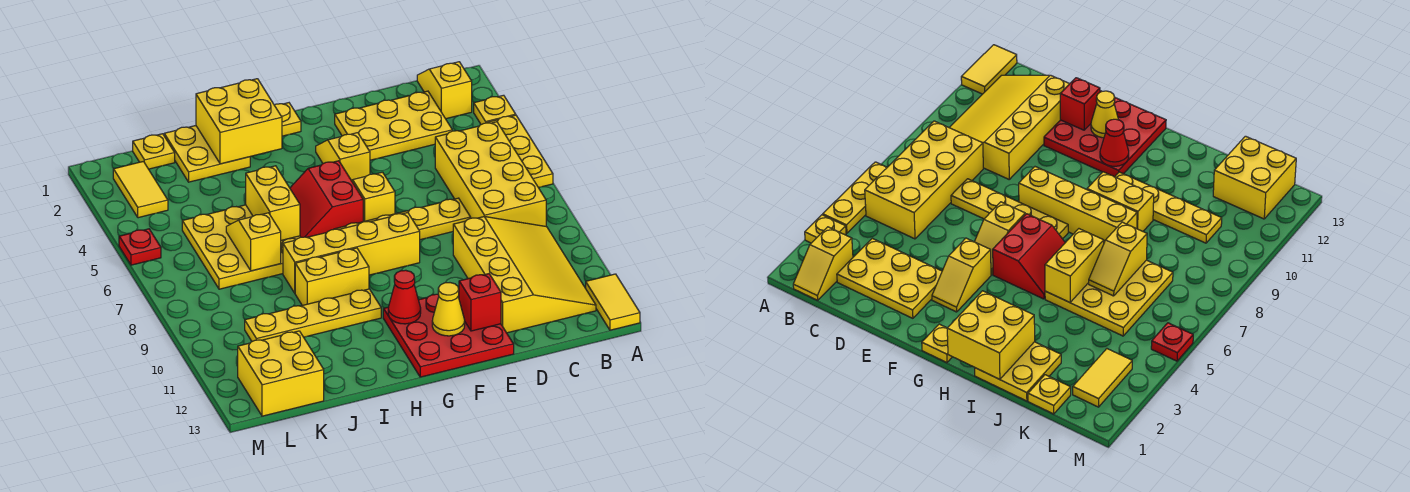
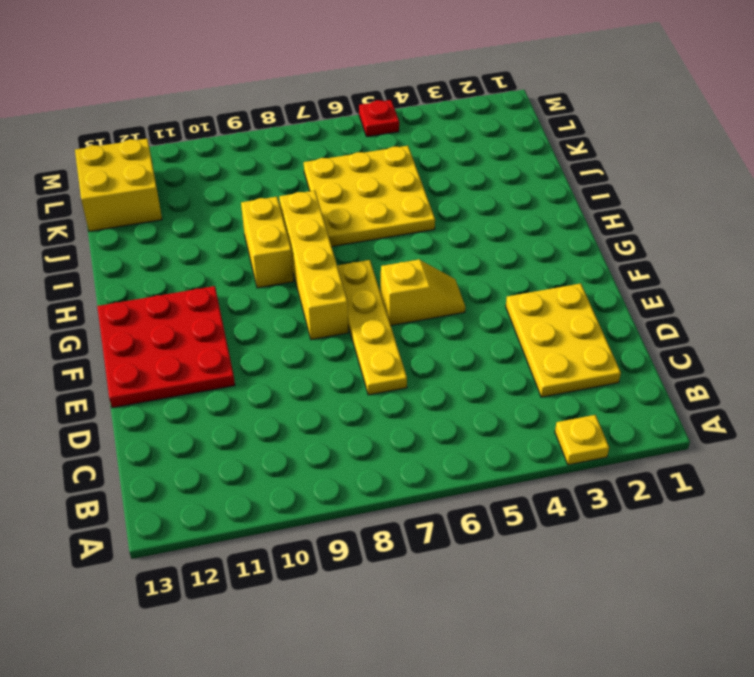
none -> yellow plate A4:A6 level 1
none -> yellow tile A12:A13 level 1
none -> yellow slope B1:B2 level 1 top 2

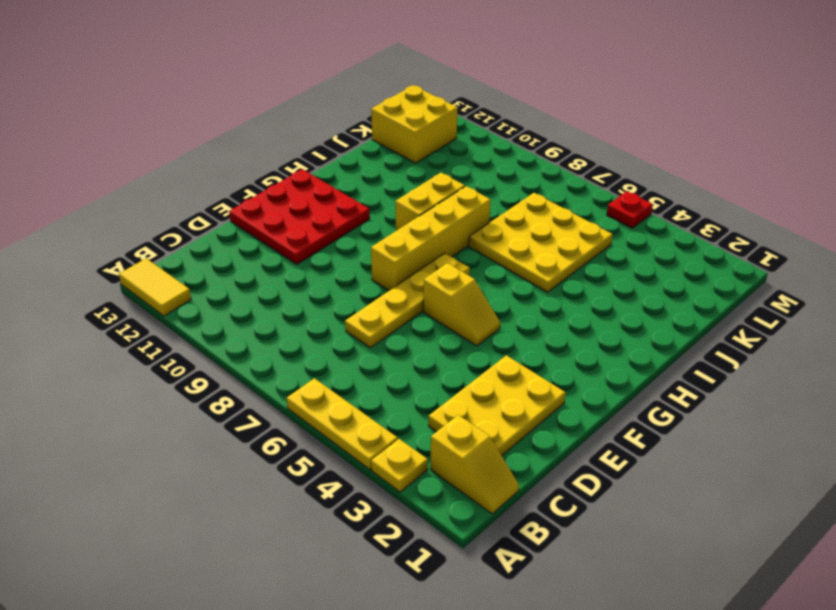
none -> yellow brick B5:C8 level 1
none -> yellow slope B9:D12 level 1 top D
none -> yellow slope F3:F4 level 1 top 4

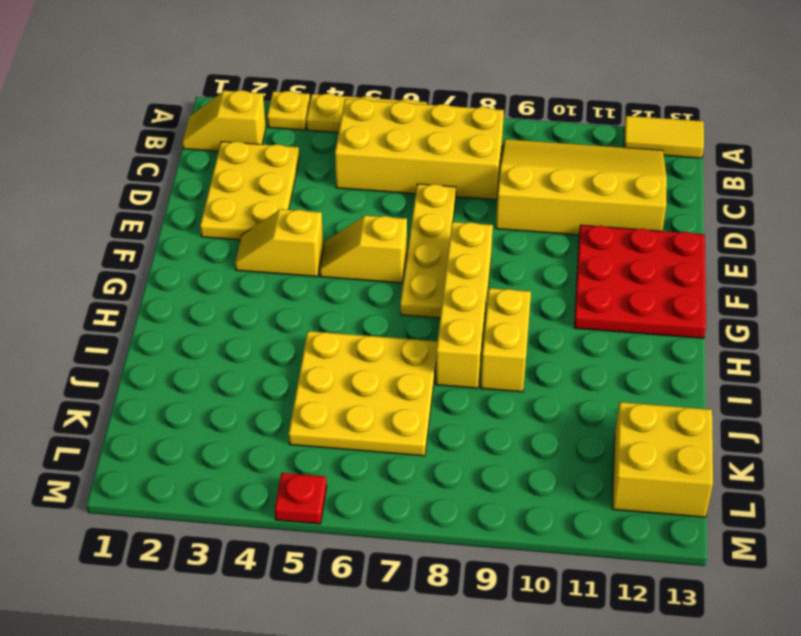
none -> yellow plate G1 level 1
none -> red slope G5:H6 level 1 top G
none -> yellow plate H10:K10 level 1

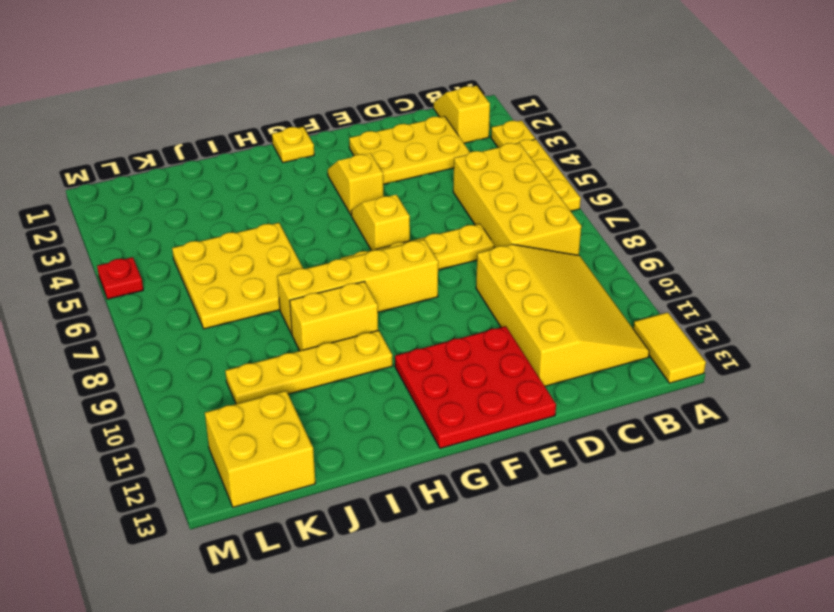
none -> red slope G5:H6 level 1 top G
none -> yellow plate I1:J2 level 1
none -> yellow plate K1 level 1

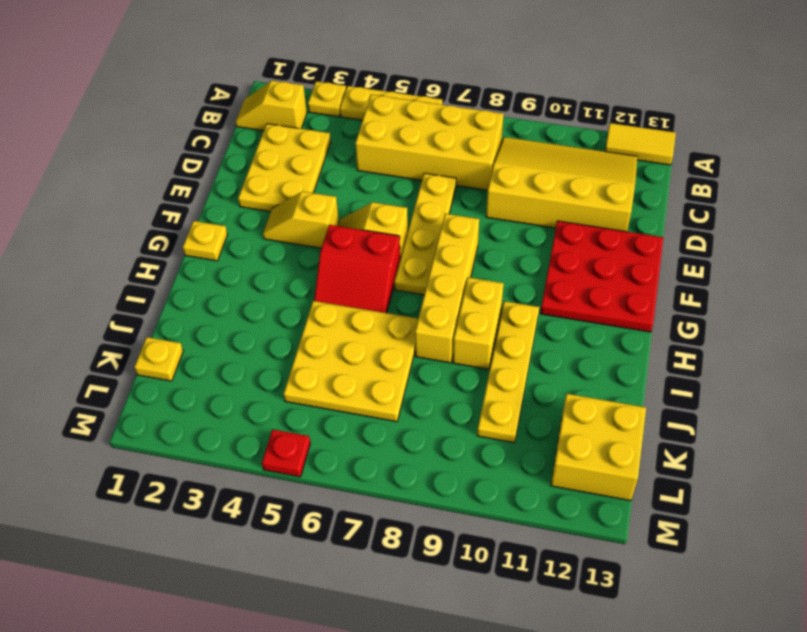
none -> yellow plate I1:J2 level 1
none -> yellow tile L2:L3 level 1
none -> red brick E12 level 2

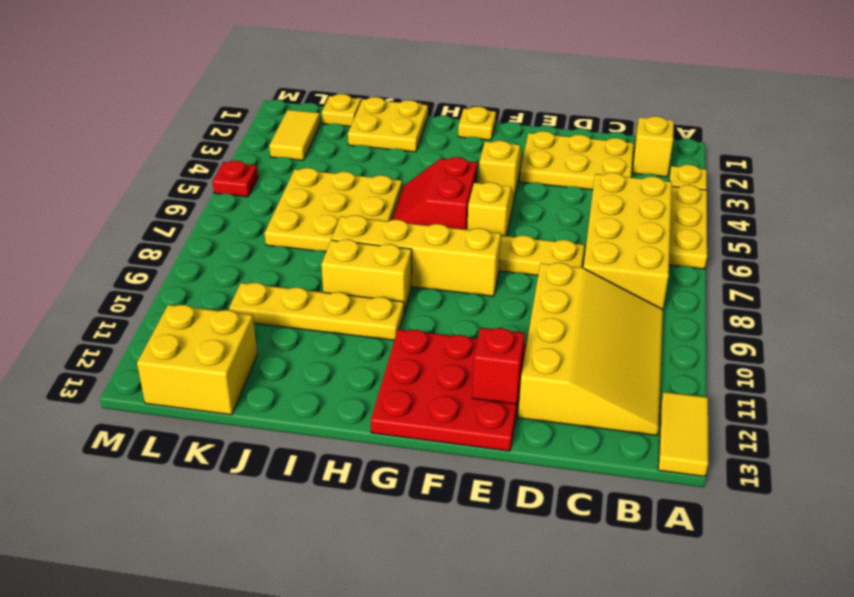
none -> yellow cone F12 level 2
none -> red cone G11 level 2
none -> yellow brick H1:I2 level 2

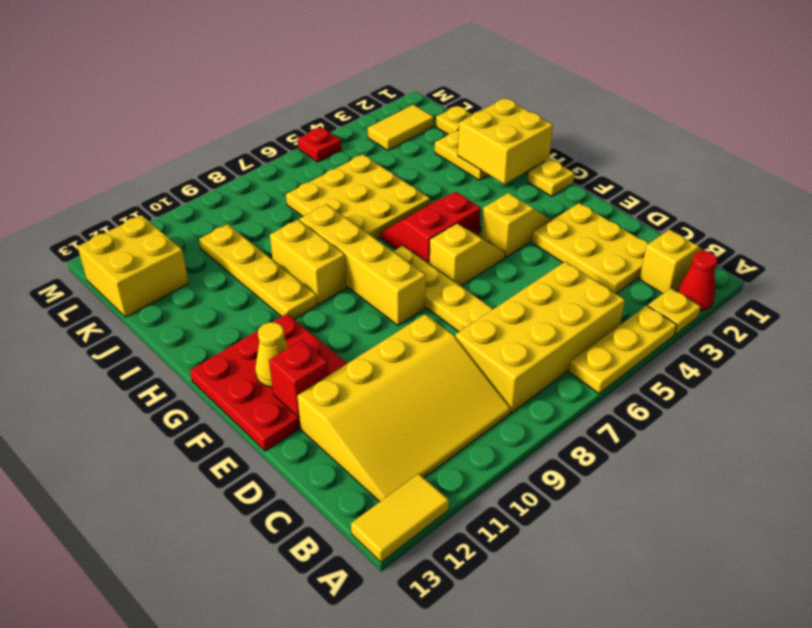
red cone A2 level 1 -> red cone G11 level 2
none -> yellow brick I5:I6 level 2
none -> yellow slope J6:J7 level 2 top 7

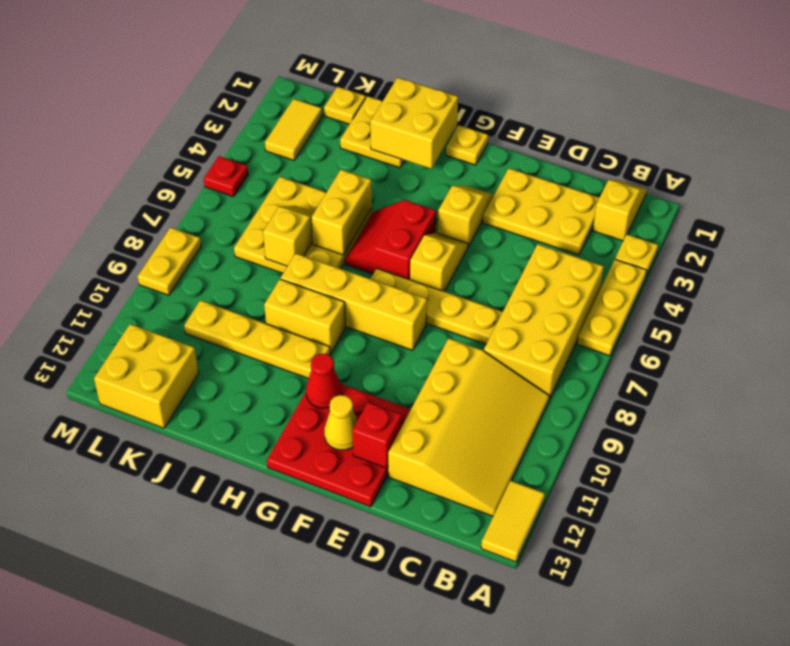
yellow plate M8:M9 level 1 -> none

